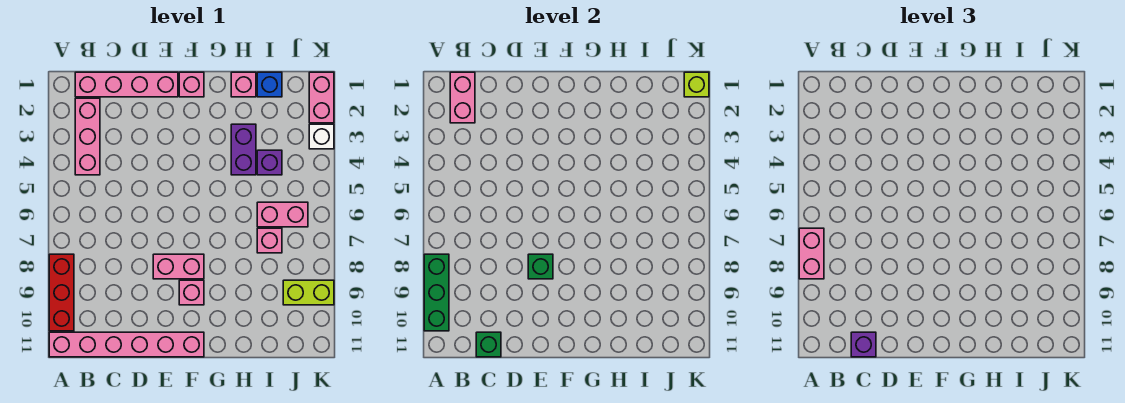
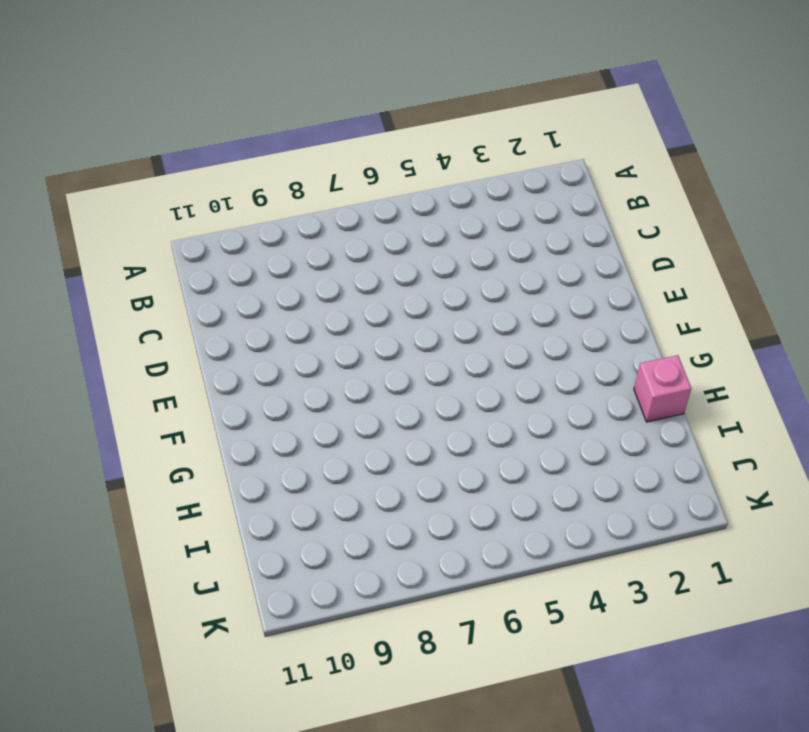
none -> red brick A8:A10 level 1
none -> pink brick A11:F11 level 1
none -> pink brick B1:E1 level 1

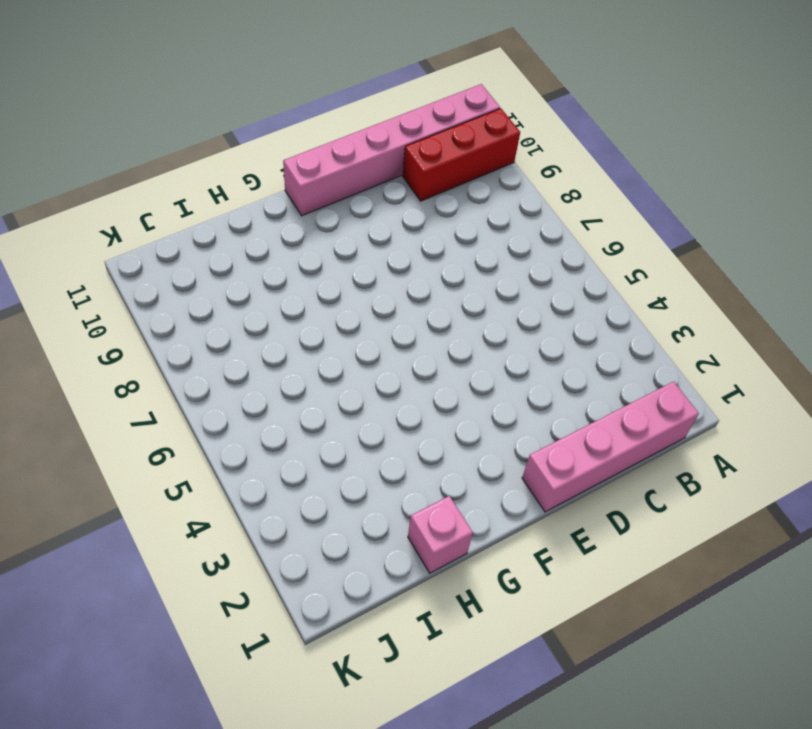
red brick A10:C10 level 1 -> red brick A8:A10 level 1
none -> pink brick B2:B4 level 1
none -> pink brick E8:F8 level 1
none -> pink brick F1 level 1

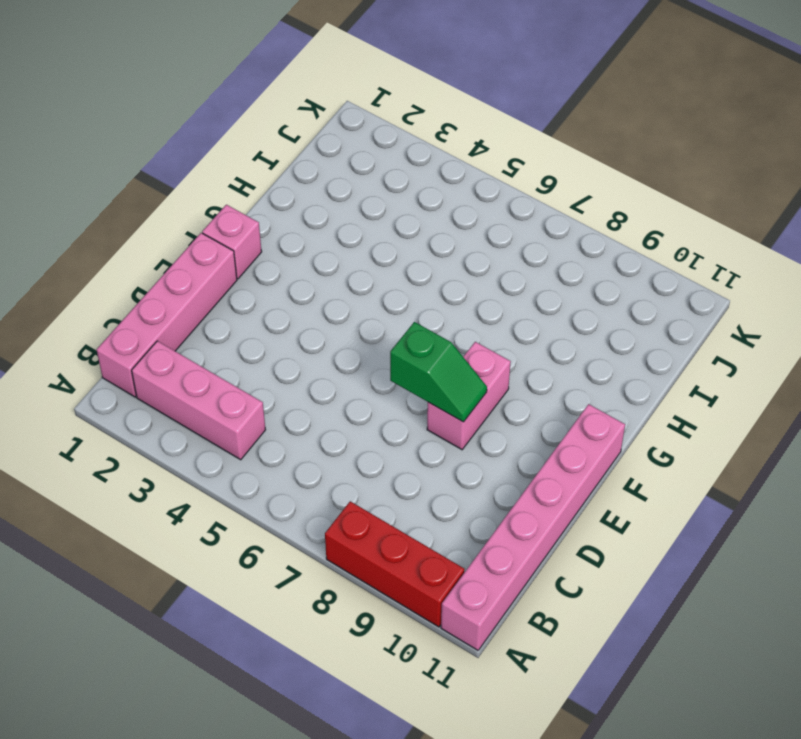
green slope E7:E8 level 2 top 7 -> green brick E8 level 2
none -> pink brick F9 level 1
none -> pink brick H1 level 1
none -> purple brick H3:H4 level 1

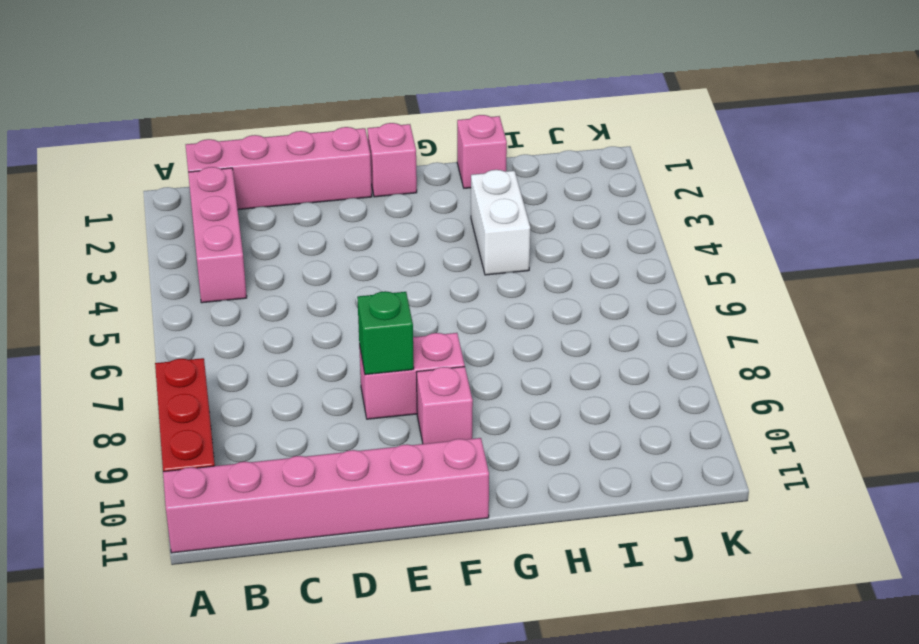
white brick H3:H4 level 1 -> purple brick H3:H4 level 1
none -> blue brick I1 level 1
none -> purple brick I4 level 1
none -> pink brick I6:J6 level 1

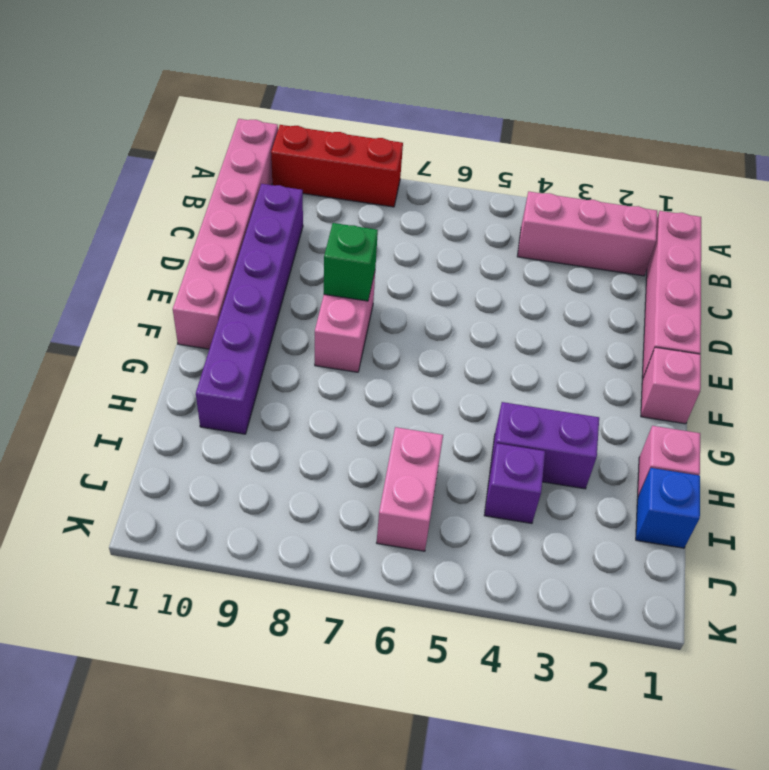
purple brick C10:H10 level 1 -> none
none -> pink brick F9 level 1
none -> pink brick I7 level 1
none -> lime brick J9:K9 level 1

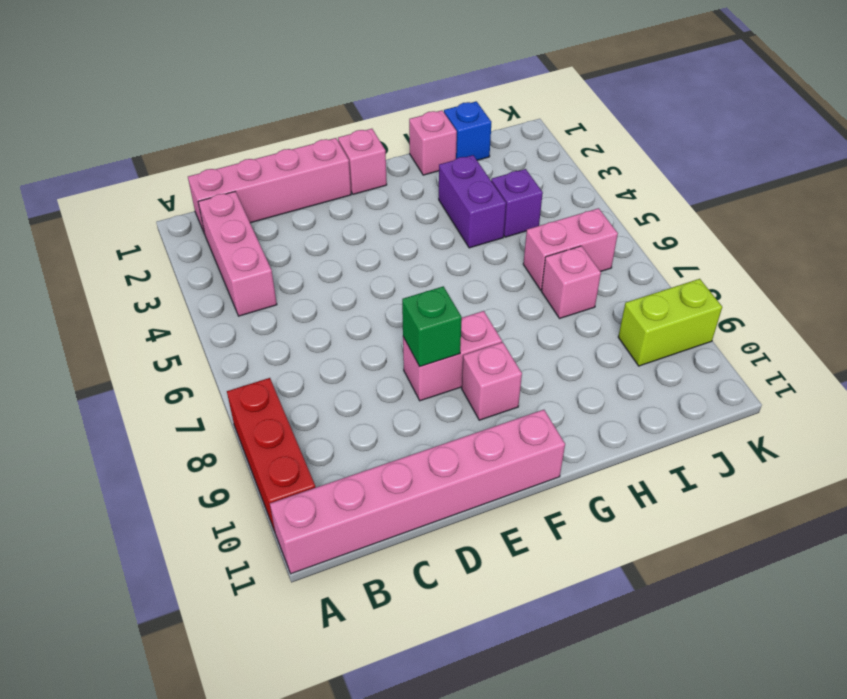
none -> pink brick K1:K2 level 1
none -> white brick K3 level 1
none -> green brick A8:A10 level 2

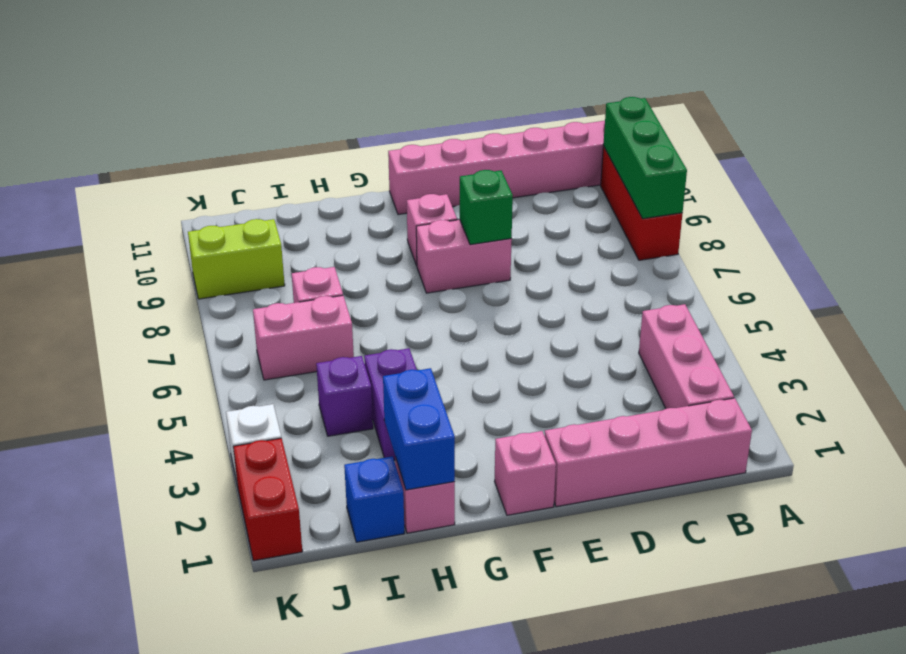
blue brick H1:H2 level 2 -> none
red brick K1:K2 level 1 -> pink brick K1:K2 level 1
none -> pink brick B1:B2 level 2
none -> green brick C11 level 2
none -> lime brick K1 level 2

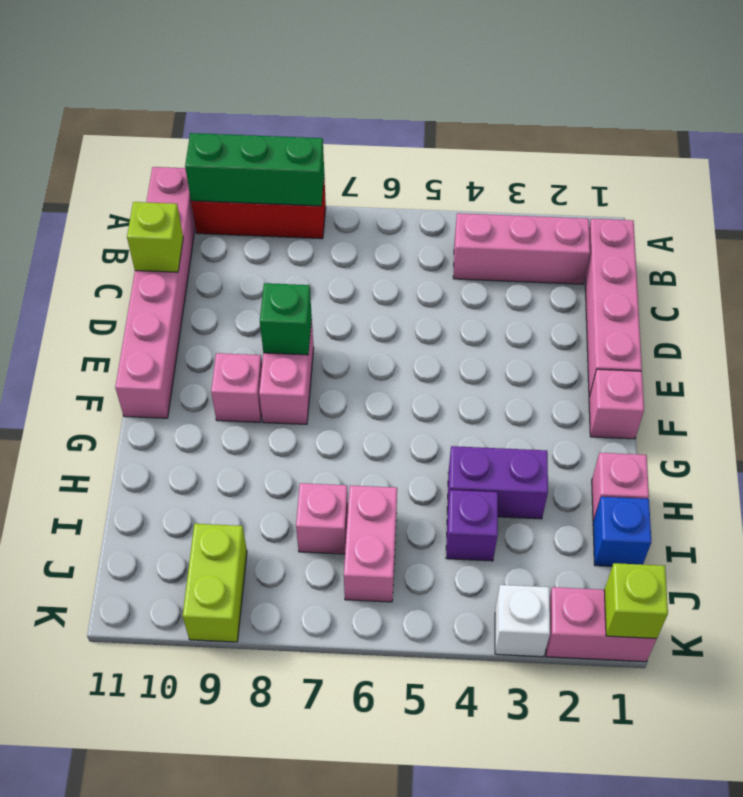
lime brick C11 level 2 -> green brick C11 level 2
none -> pink brick B1:B2 level 2
none -> pink brick A7:A8 level 3
none -> purple brick C11 level 3

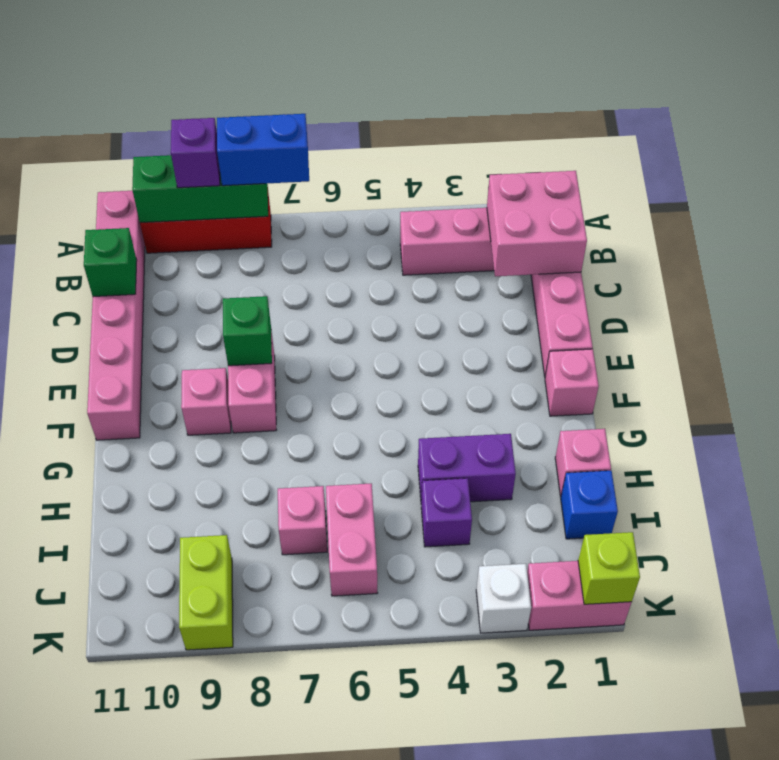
blue brick A7:A8 level 3 -> pink brick A7:A8 level 3
purple brick A9 level 3 -> purple brick C11 level 3
pink brick B1:C2 level 2 -> pink brick B1:B2 level 2

